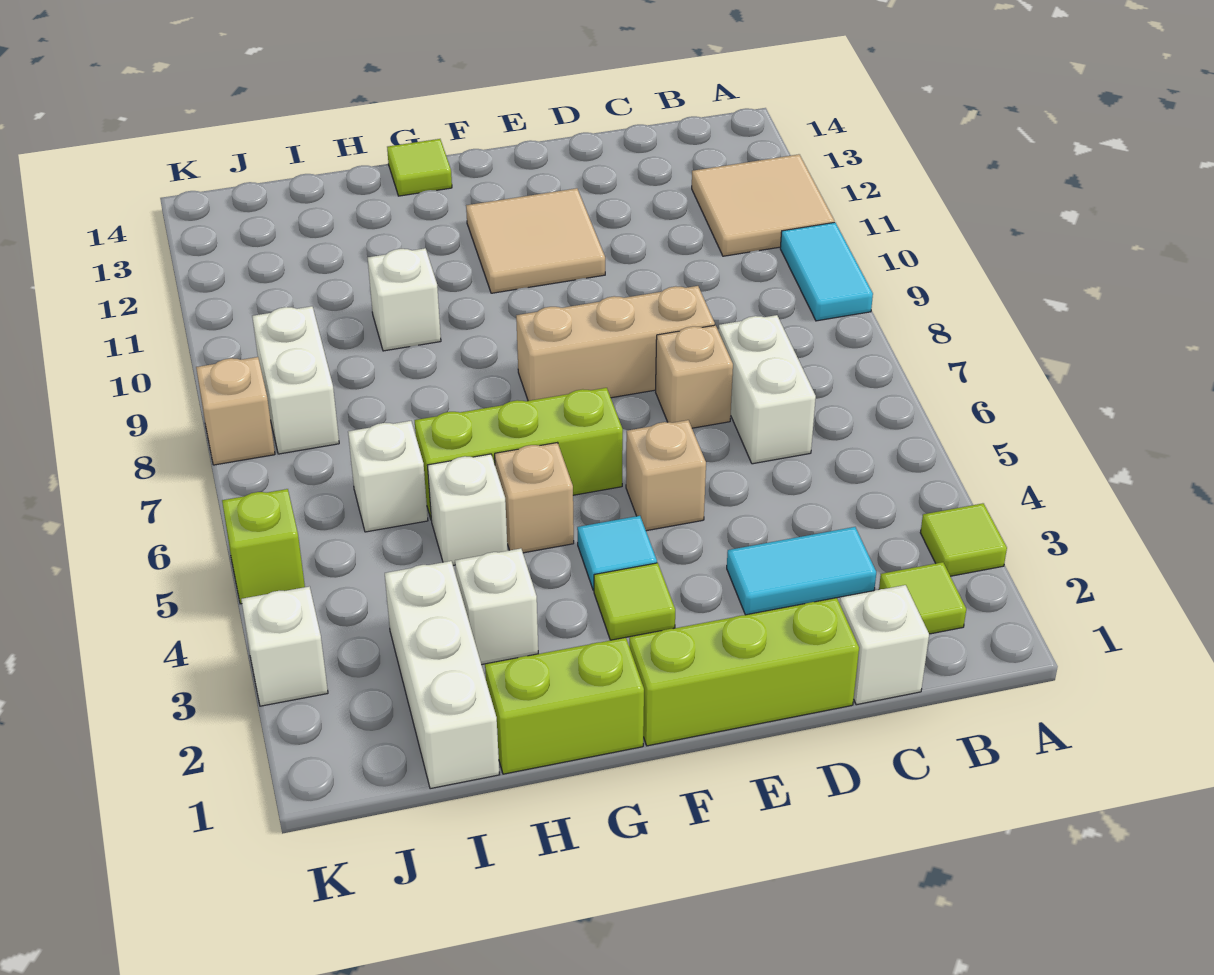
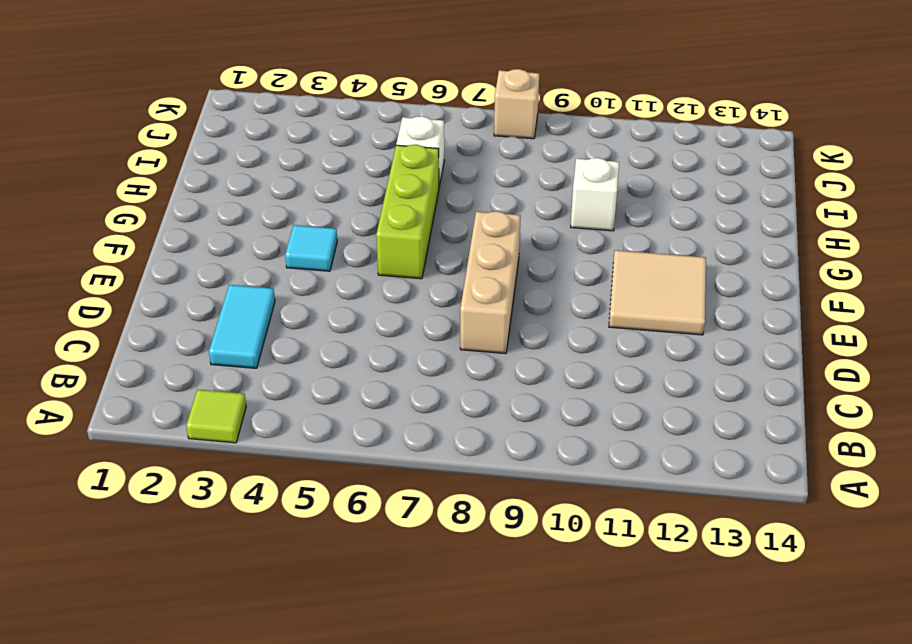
none -> cyan tile A9:A10 level 1
none -> tan tile A11:B12 level 1
none -> lime tile B2 level 1

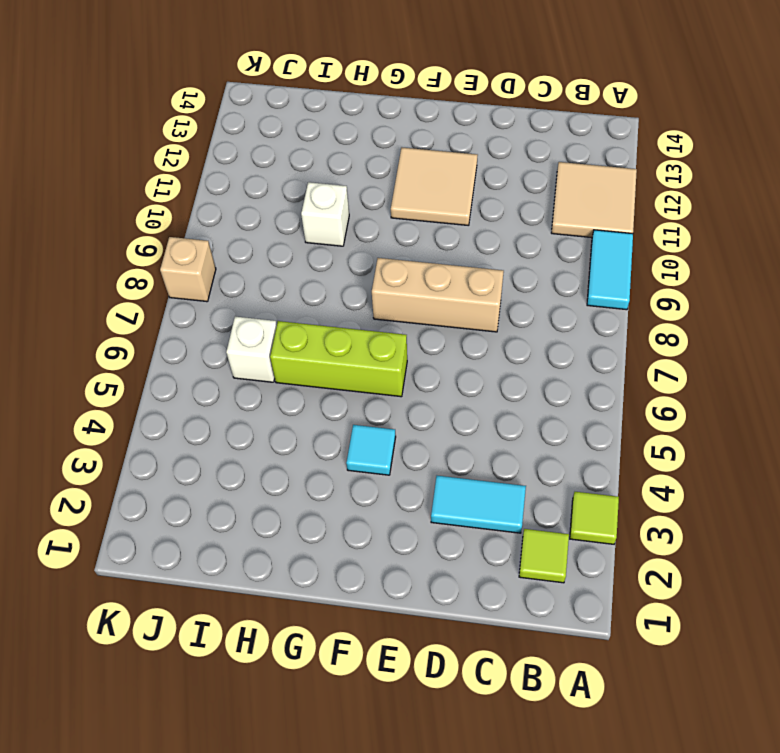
none -> white brick C1 level 1
none -> white brick C6:C7 level 1
none -> lime brick D1:F1 level 1

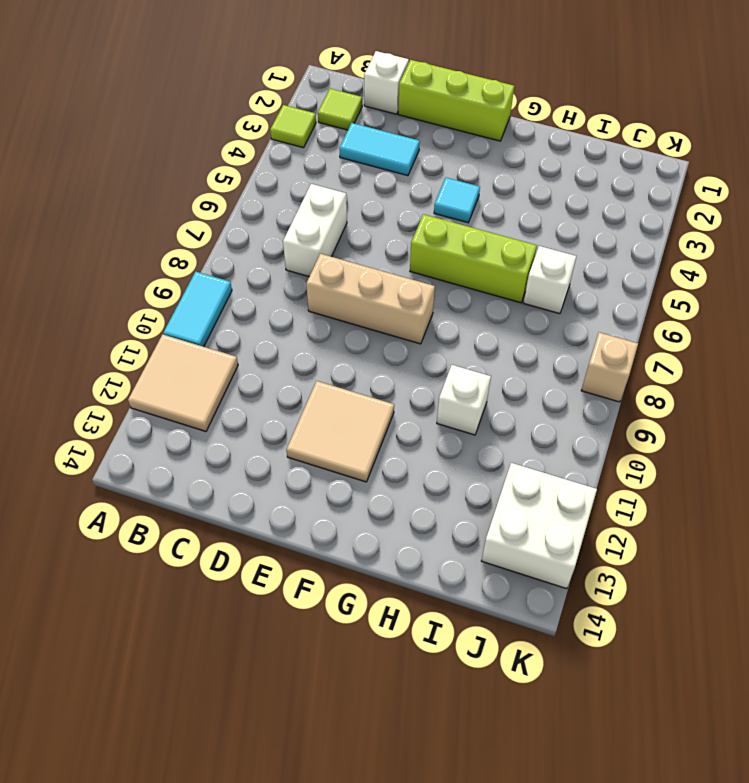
white brick J12:K13 level 1 -> none
none -> tan brick D7 level 1
none -> tan brick E5 level 1
none -> lime tile F3 level 1

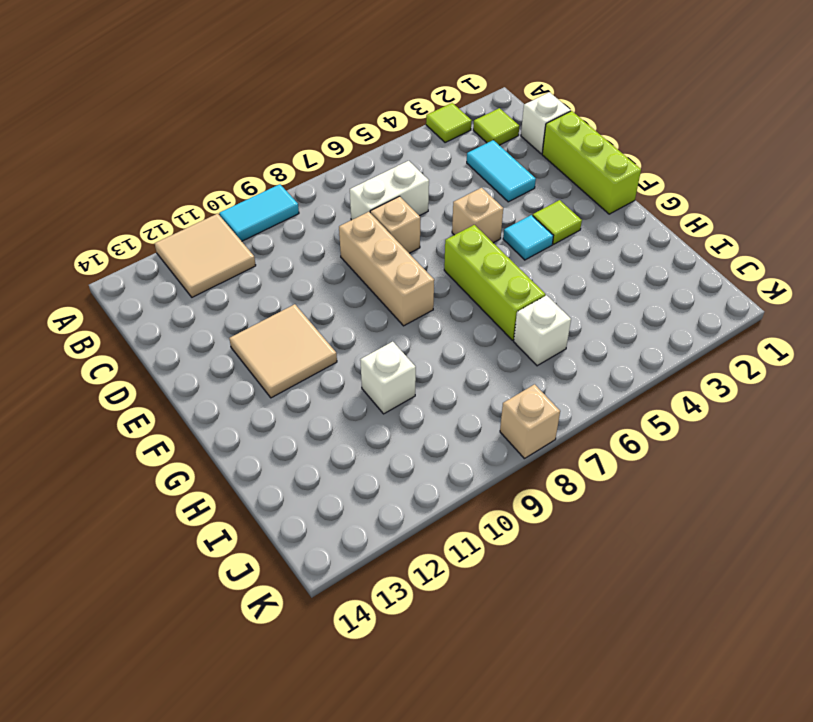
none -> lime brick G1:H1 level 1
none -> tan brick G5 level 1
none -> lime tile G14 level 1

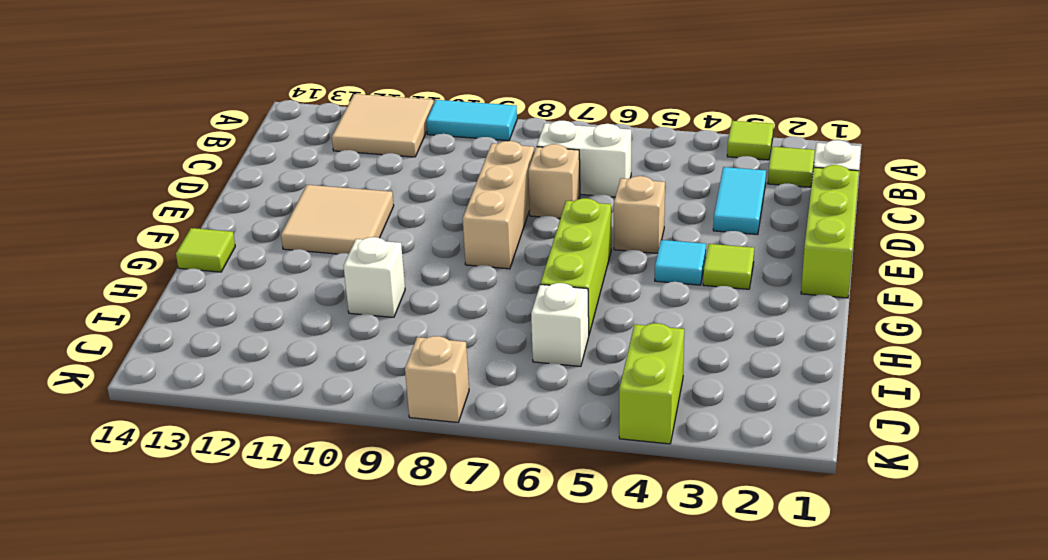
lime brick J4:K4 level 1 -> lime brick G1:H1 level 1
none -> tan brick G5 level 1
none -> white brick H3 level 1
none -> white brick H5 level 1

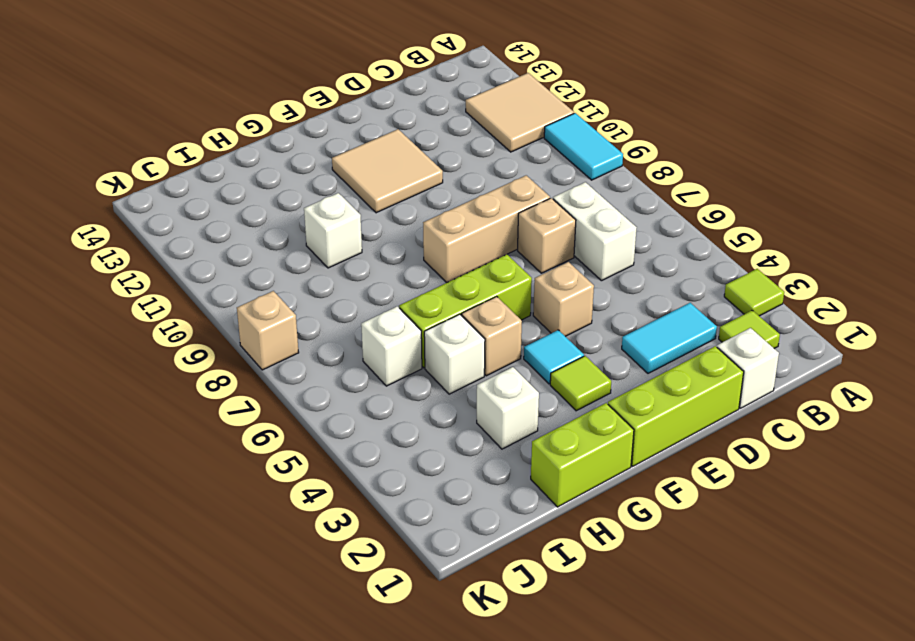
none -> lime tile G14 level 1
none -> white brick I1:I3 level 1
none -> white brick J8:J9 level 1

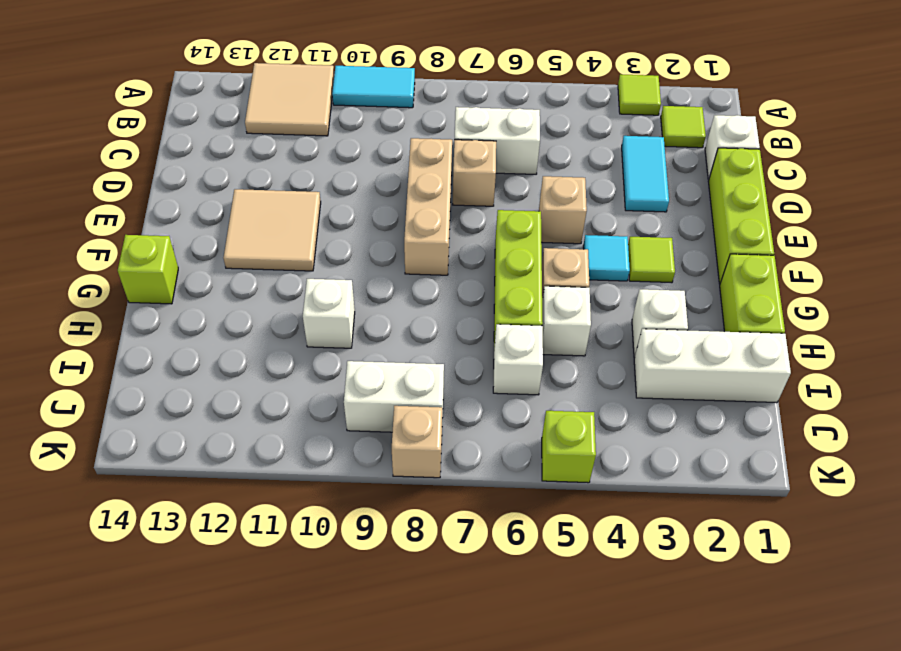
lime brick G14 level 1 -> lime tile G14 level 1
none -> white brick K3 level 1

